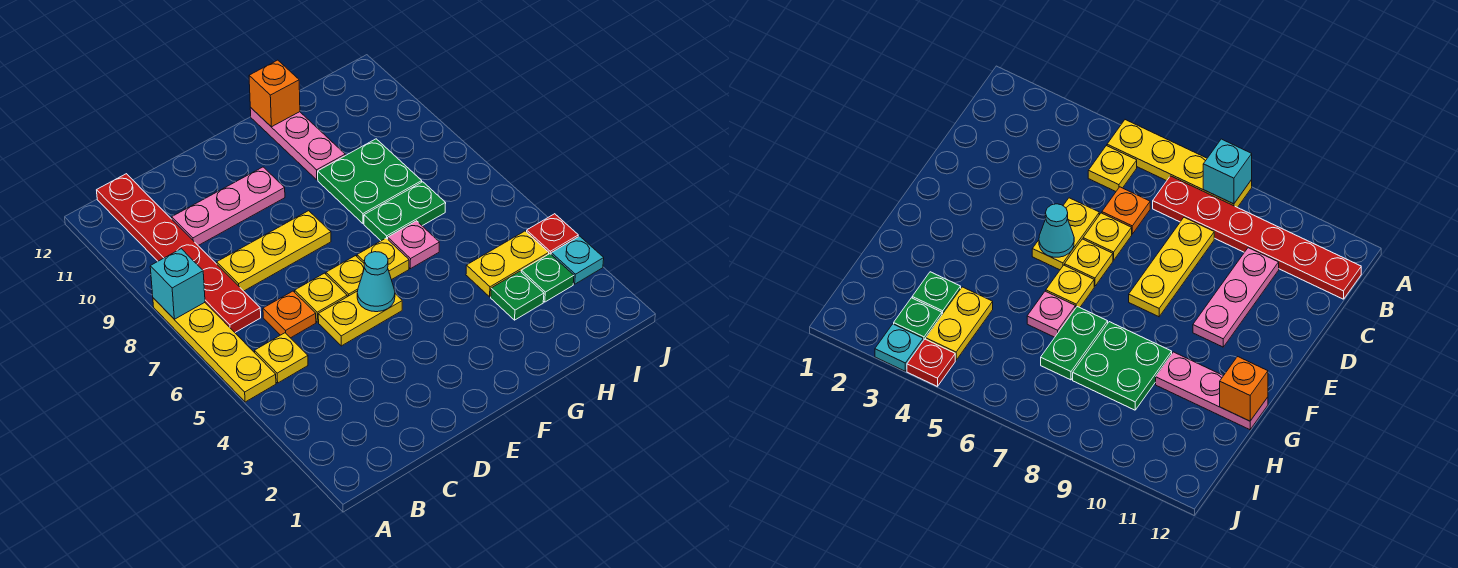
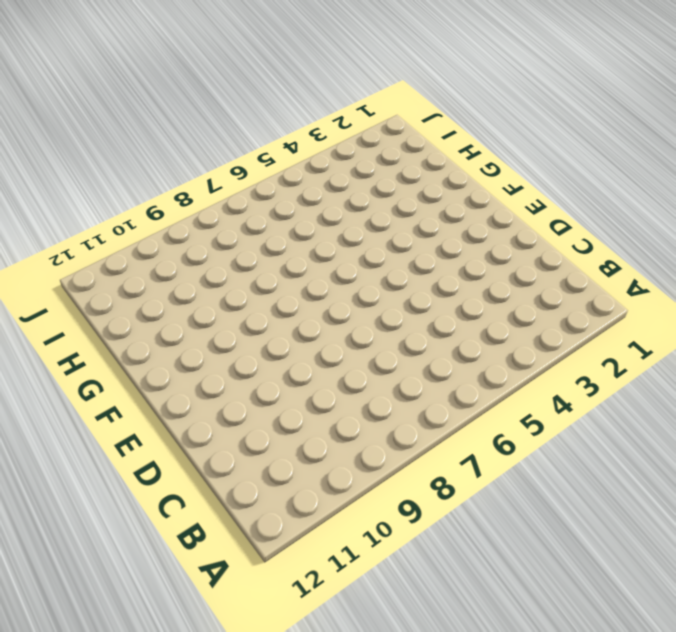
none -> yellow plate A5:A8 level 1
none -> yellow plate B5 level 1
none -> red plate B7:B12 level 1

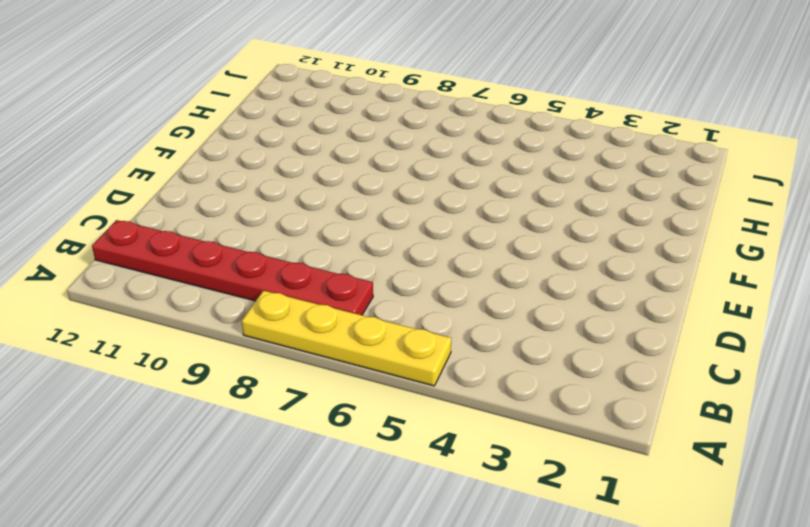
none -> yellow plate B5 level 1
none -> orange plate C6 level 1
none -> yellow plate C8:E8 level 1

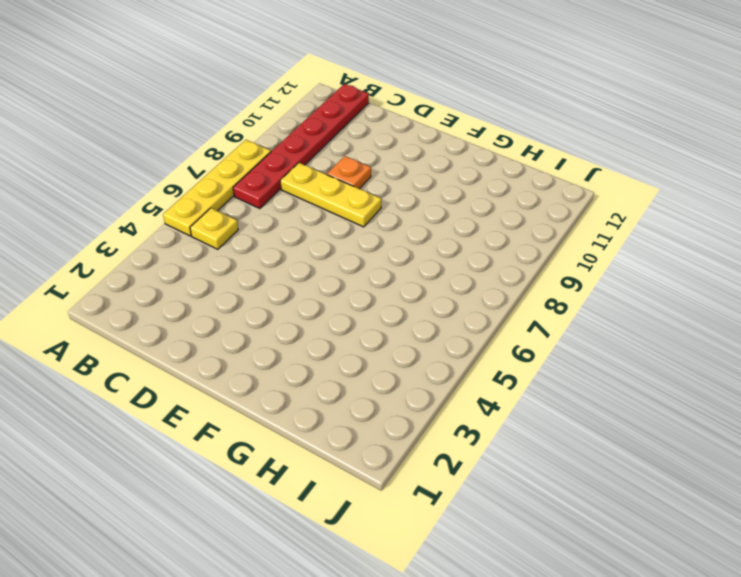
orange plate D9 level 1 -> orange plate C6 level 1
none -> pink plate C10:E10 level 1
none -> yellow plate D5:E5 level 1
none -> yellow plate D6 level 1

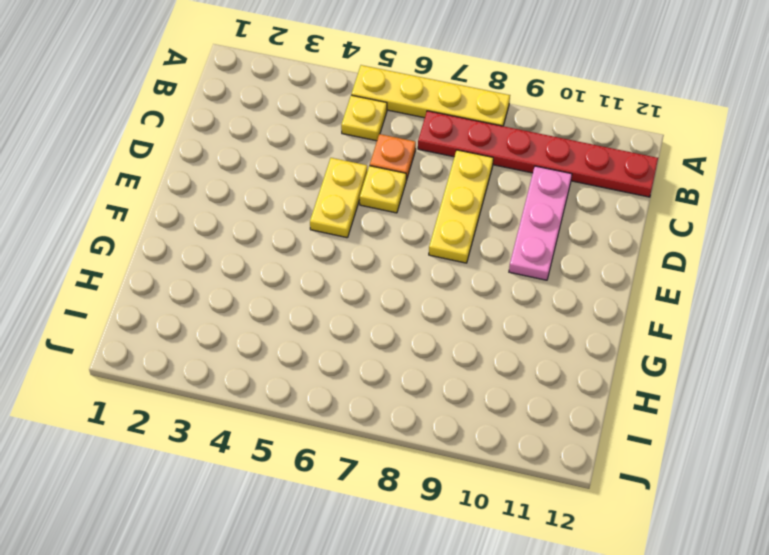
none -> yellow plate E6 level 1
none -> yellow plate F6 level 1
none -> pink plate G6 level 1

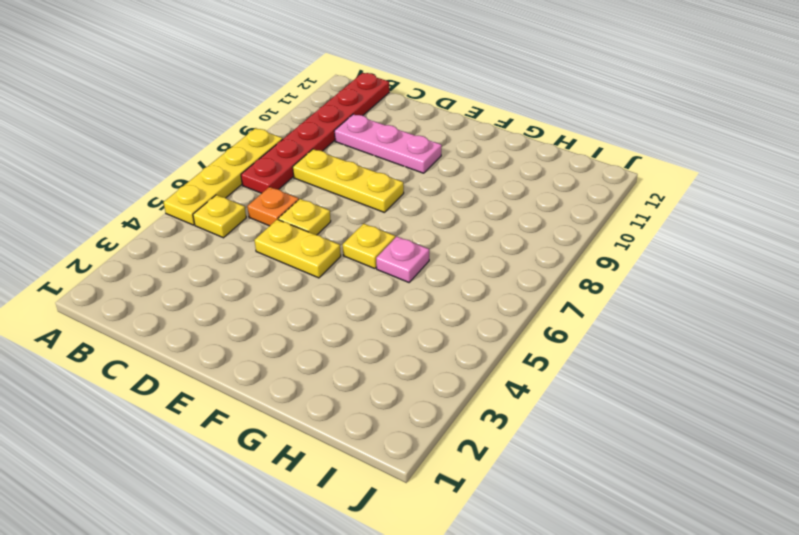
none -> yellow plate E6 level 1
none -> green plate G7:H7 level 1
none -> green plate G8:H9 level 1

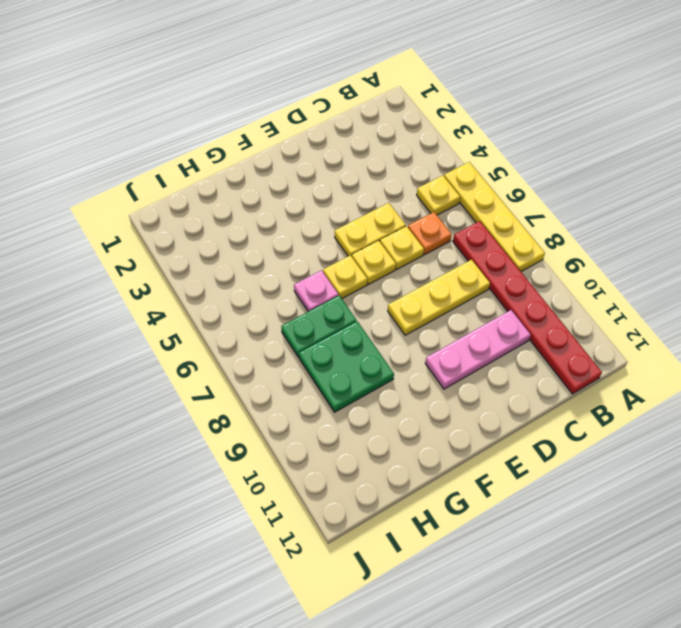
none -> pink plate G10:G12 level 1
none -> green plate H3 level 1
none -> yellow plate H4:I4 level 1

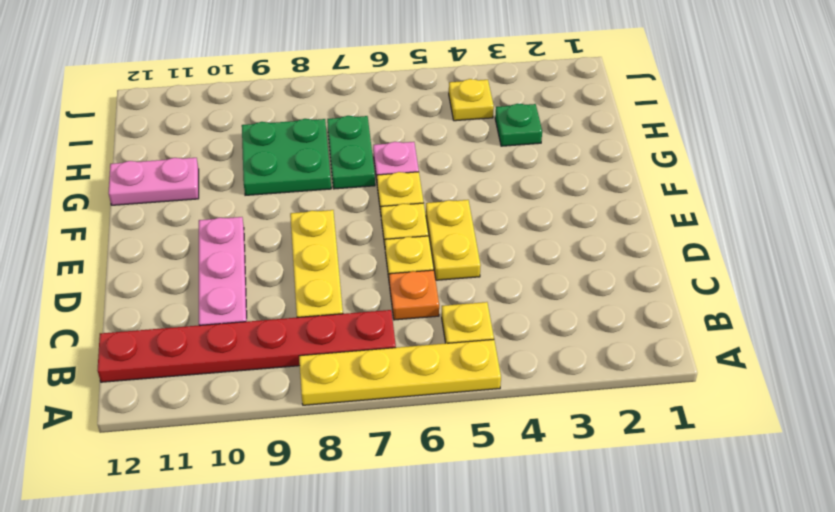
pink plate G11:G12 level 1 -> pink plate G10:G12 level 1
yellow plate I4 level 1 -> yellow plate H4:I4 level 1
none -> green plate I3 level 1
none -> cyan plate J3 level 1
none -> red plate J4 level 1

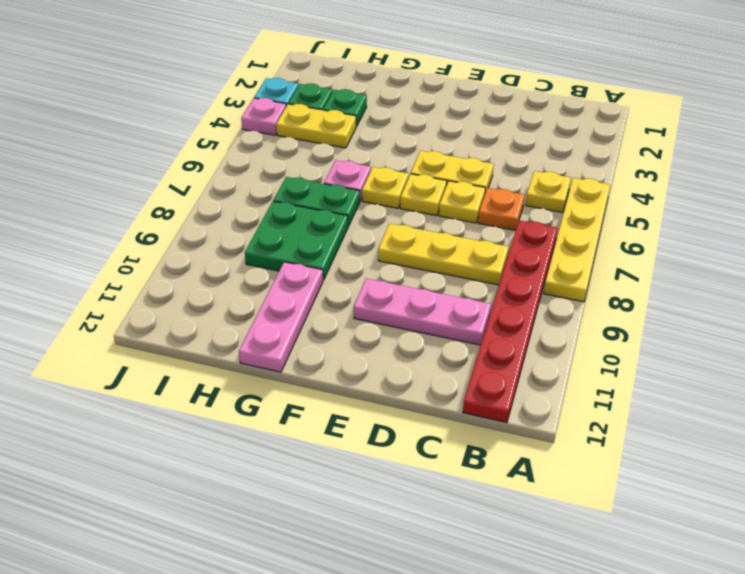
pink plate J4 level 1 -> red plate J4 level 1
none -> cyan brick A8 level 2
none -> cyan cone E5 level 2
none -> orange brick G12 level 2

